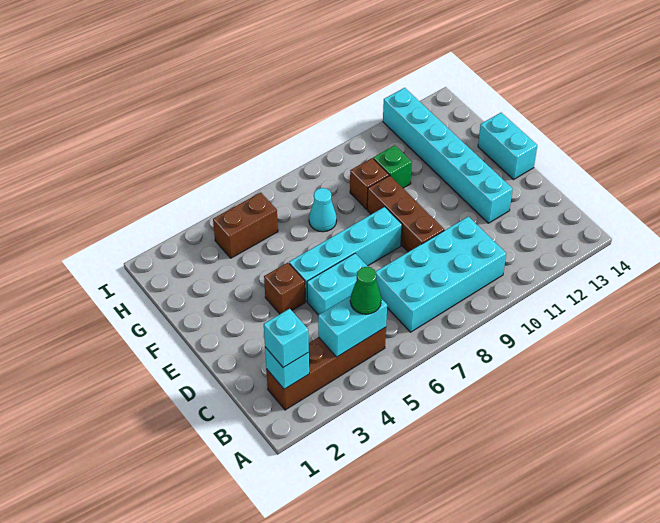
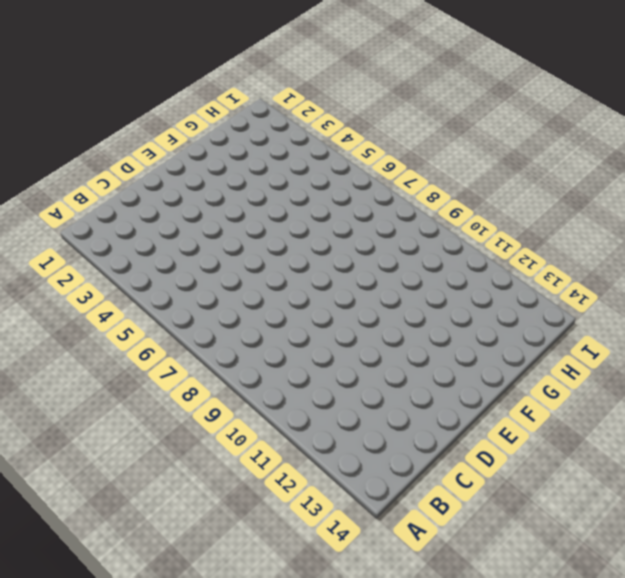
none -> brown brick B2:B5 level 1
none -> cyan brick B7:C10 level 1
none -> cyan brick D5:D6 level 1

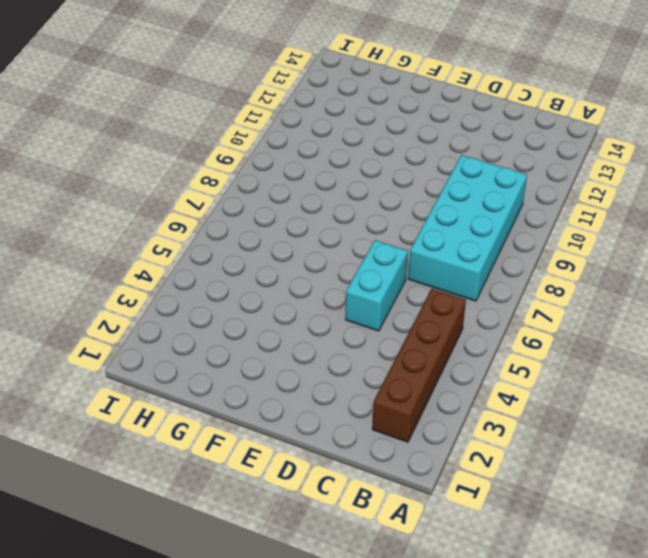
none -> brown brick D9:F9 level 1
none -> cyan brick D12:I12 level 1
none -> brown brick E4 level 1

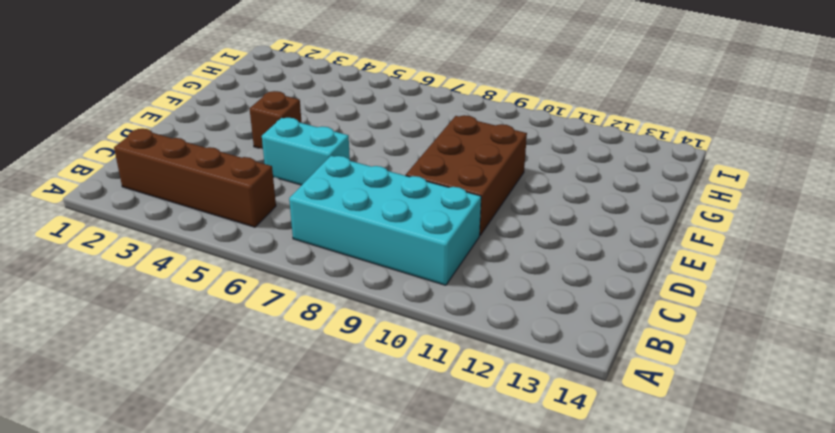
brown brick D9:F10 level 1 -> brown brick D9:F9 level 1
none -> cyan brick D12:I12 level 1
none -> cyan brick E5:E8 level 1
none -> cyan brick E14:F14 level 1

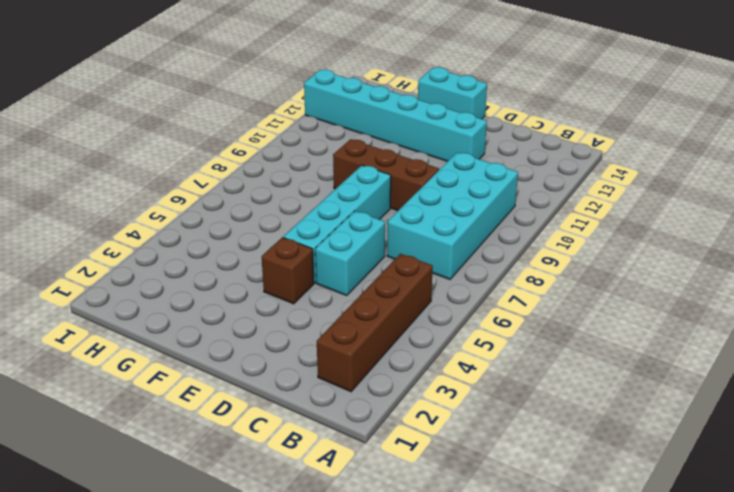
none -> cyan cone G7 level 1
none -> brown brick G9 level 1
none -> green brick G10 level 1

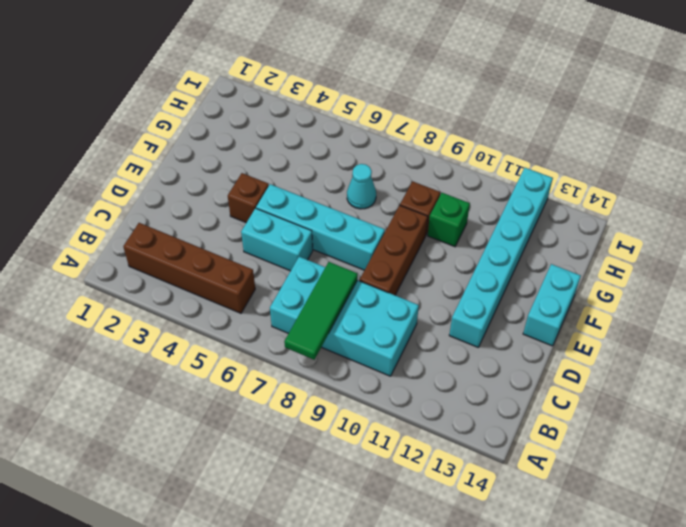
green tile A8:C8 level 2 -> none
none -> brown brick H4:H5 level 1
none -> cyan brick B2 level 2
none -> cyan brick B4:B5 level 2

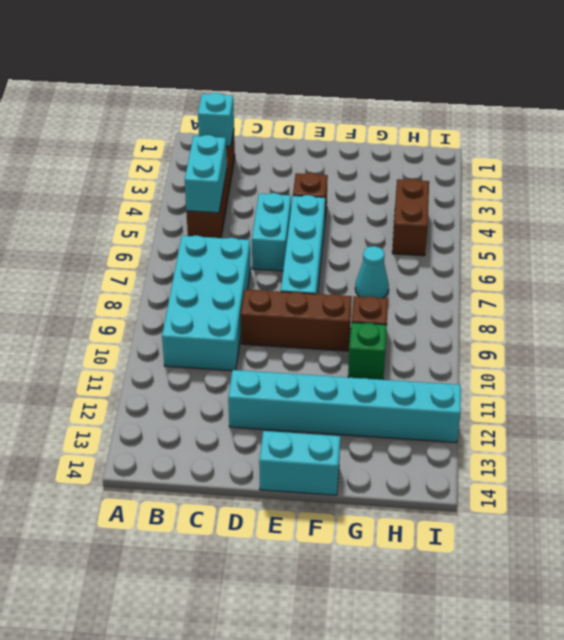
none -> cyan brick B2 level 3
none -> green cone B5 level 3

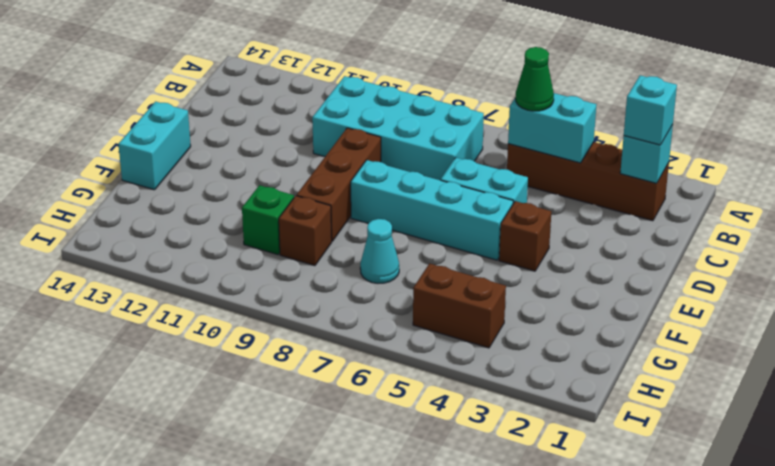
none -> cyan brick D12:I12 level 1

